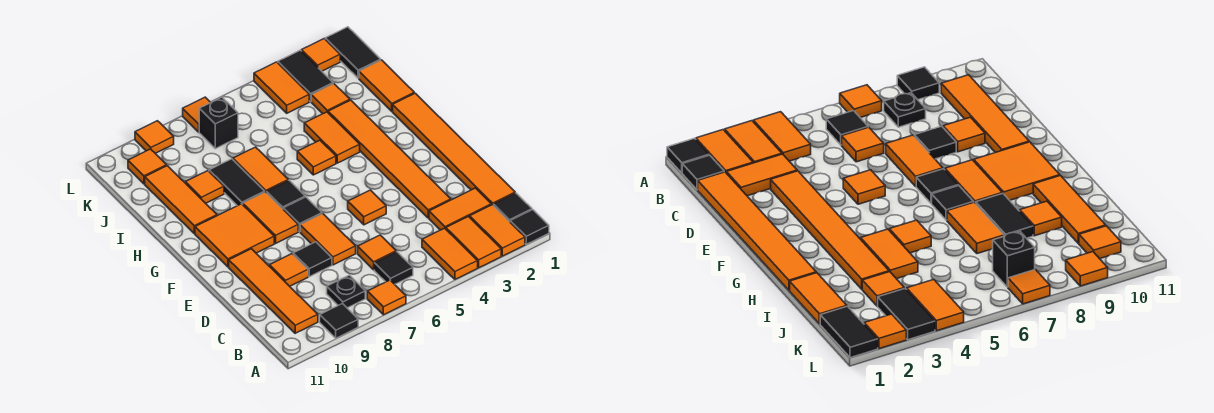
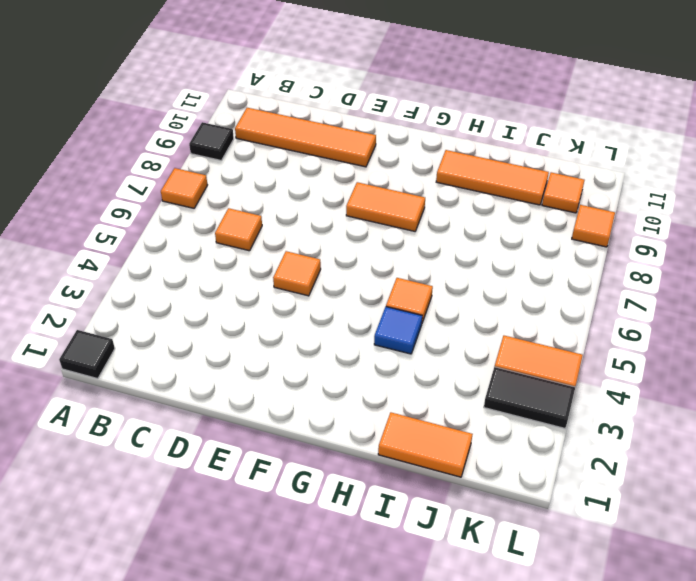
blue tile H4 level 1 -> orange tile H4:I4 level 1
none -> orange tile A2:B2 level 1
none -> orange tile A3:B3 level 1
none -> orange tile A4:B4 level 1
none -> black tile B1 level 1

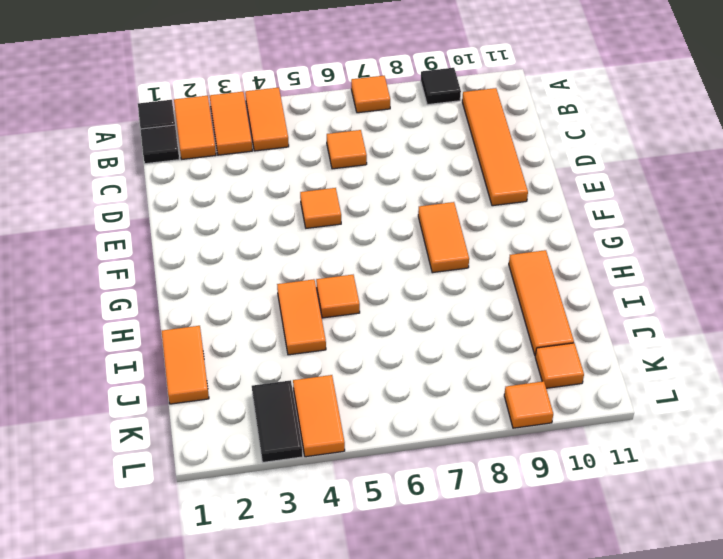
none -> black tile B6 level 1
none -> black plate B8 level 1
none -> orange tile C1:H1 level 1
none -> orange tile C2:C3 level 1

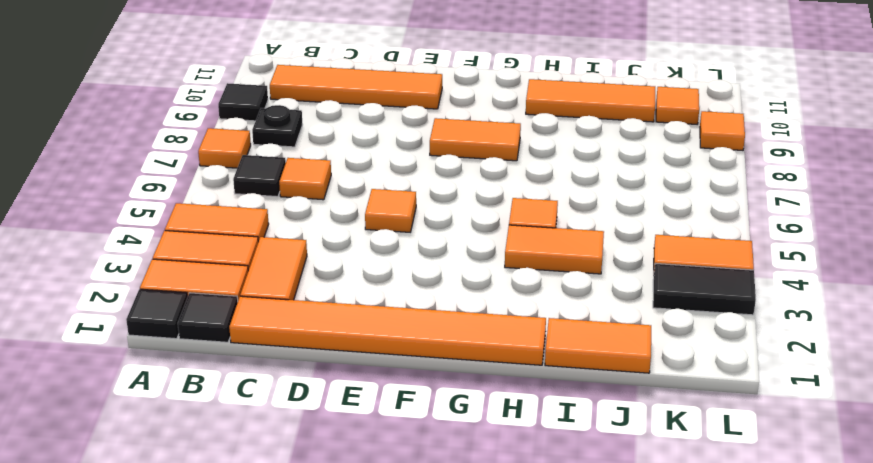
none -> orange tile D3:I3 level 1
none -> orange tile D7:E7 level 1
none -> black tile D8 level 1
none -> orange tile D9 level 1

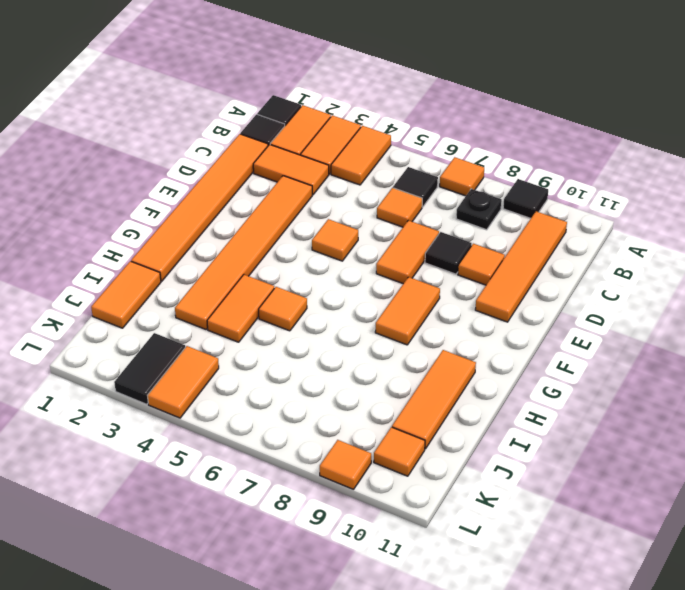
none -> black tile F7 level 1
none -> orange tile F9:G10 level 1
none -> black tile G7 level 1
none -> orange tile H7:I7 level 1

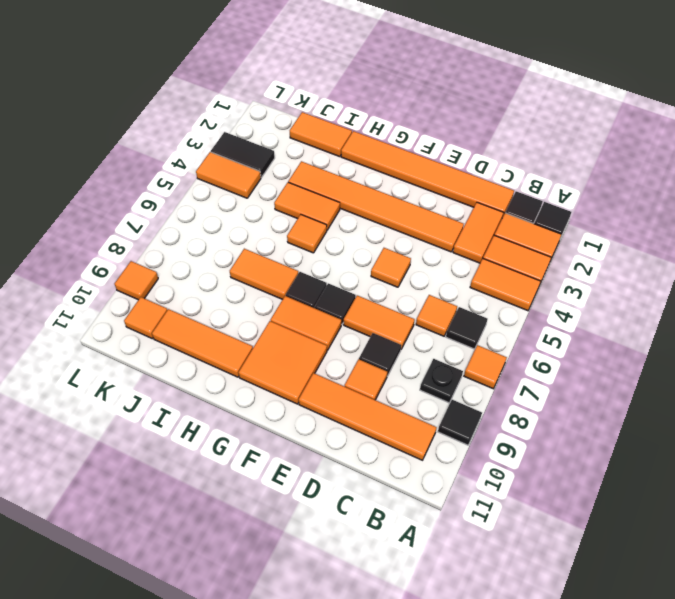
none -> black tile H8:I8 level 1
none -> orange tile I9 level 1
none -> orange tile J3 level 1
none -> black tile K1:L1 level 1

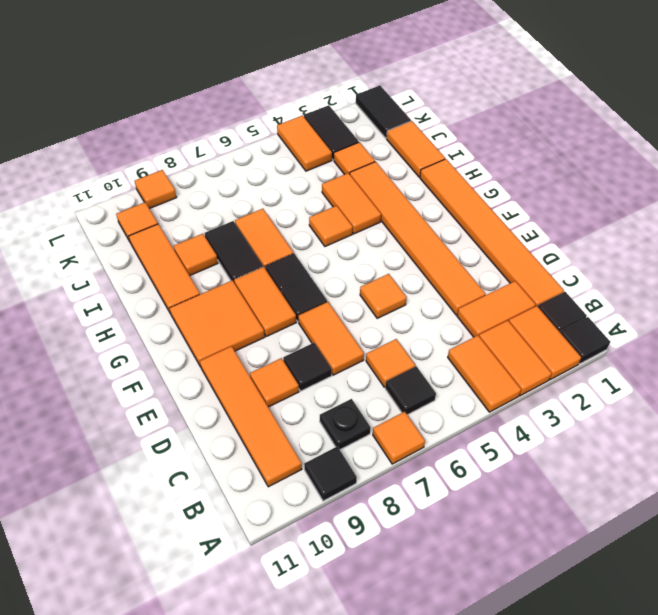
none -> black brick K7 level 1
none -> orange tile L2 level 1
none -> orange tile L7 level 1

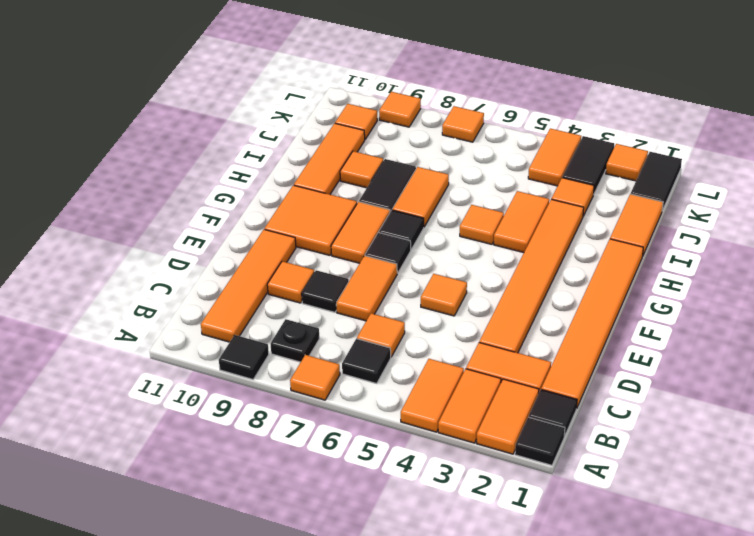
none -> black brick K7 level 1

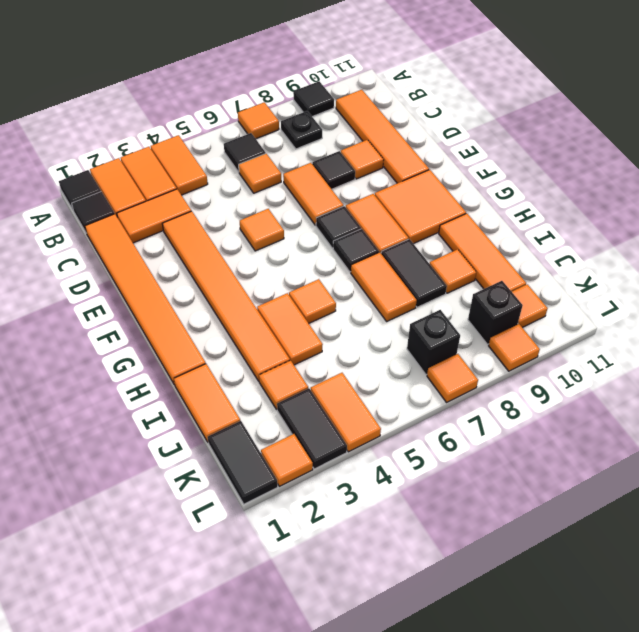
black brick K9 level 1 -> none

